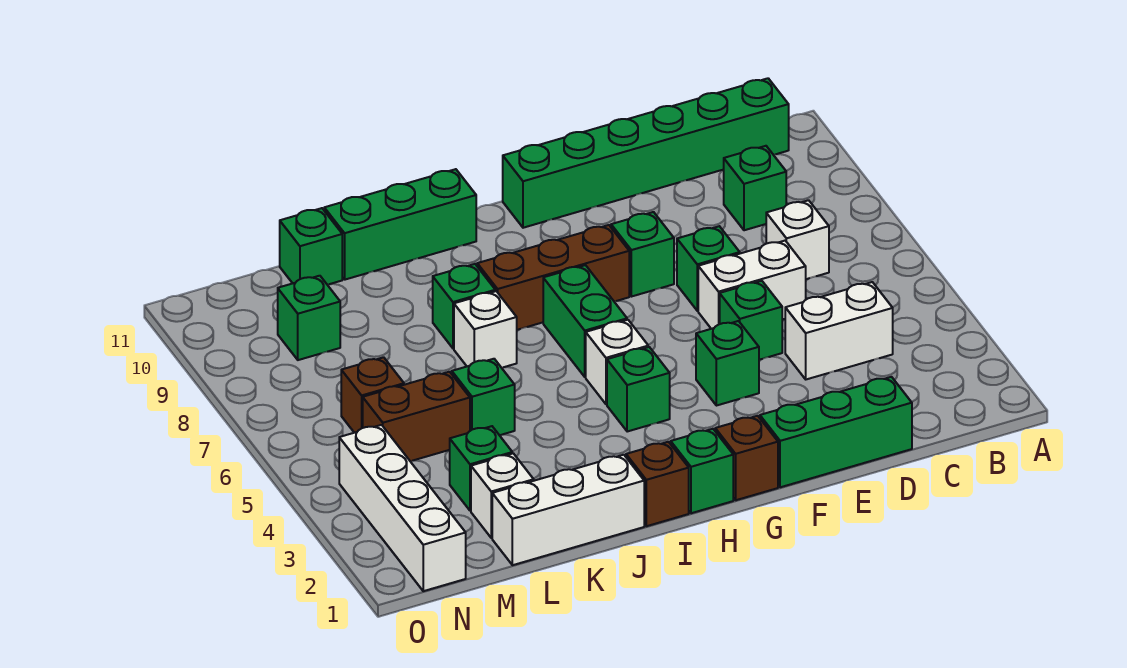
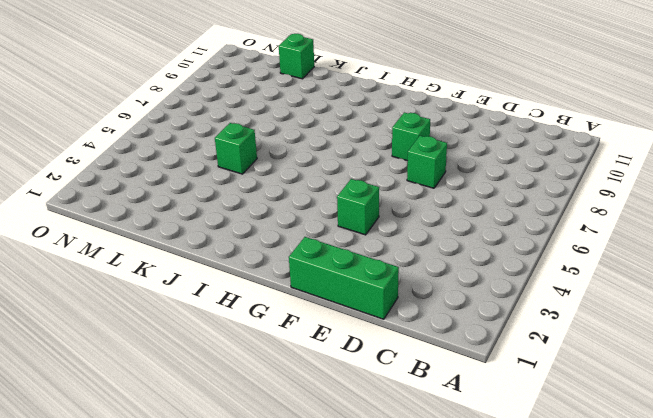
none -> green brick B11:G11 level 1
none -> white brick C4:D4 level 1
none -> white brick C7 level 1

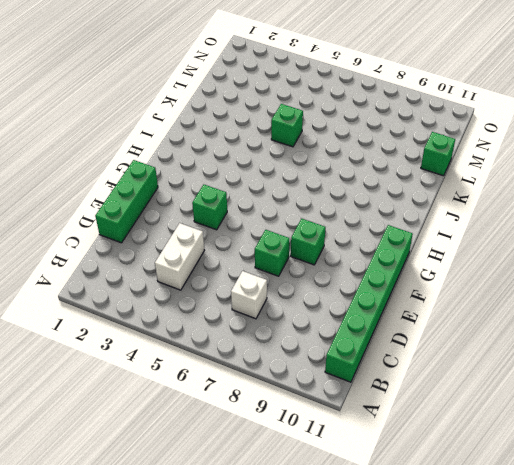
none -> green brick C9 level 1
none -> white brick D6:E6 level 1
none -> green brick E5 level 1

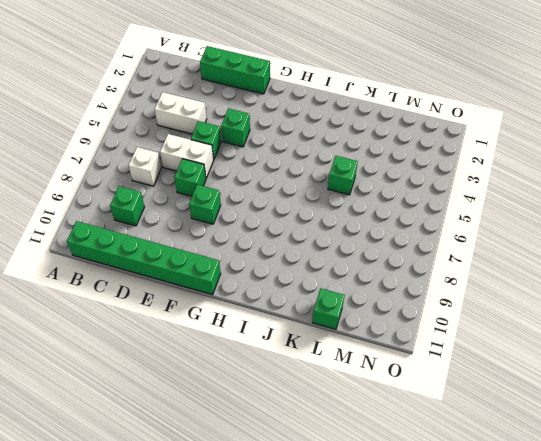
none -> brown brick G1 level 1
none -> brown brick G8:I8 level 1
none -> green brick H1 level 1

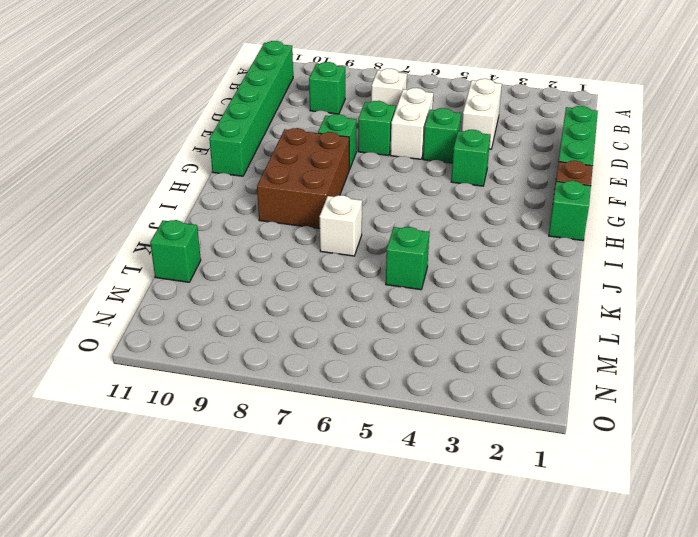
brown brick G8:I9 level 1 -> brown brick G8:I8 level 1
none -> green brick H4 level 1
none -> white brick H5 level 1
none -> green brick H6:H7 level 1

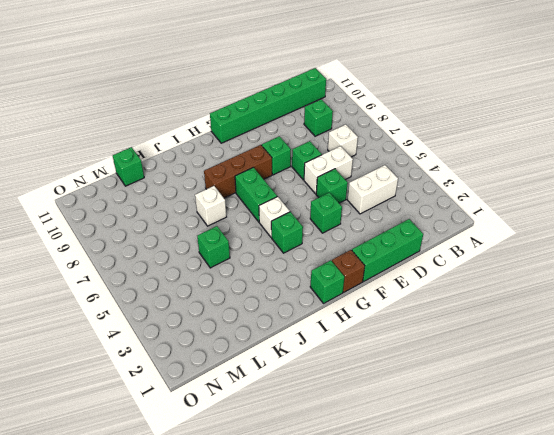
none -> brown brick I1 level 1
none -> green brick I11:K11 level 1
none -> white brick J1:L1 level 1

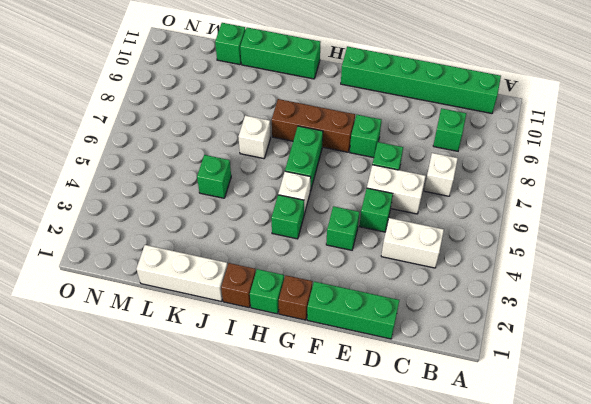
none -> green brick J8 level 1
none -> white brick L2 level 1
none -> green brick L3 level 1

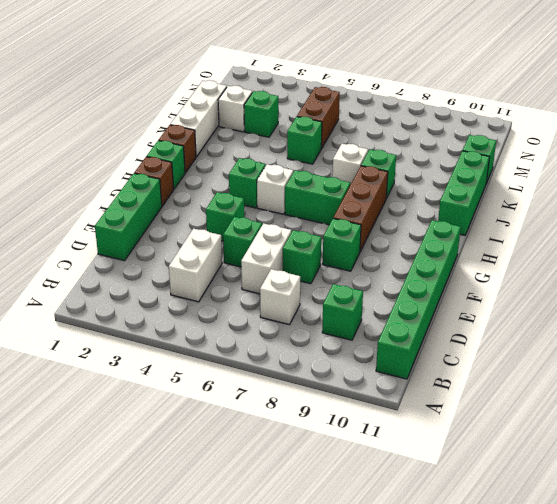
none -> brown brick M6 level 1
none -> green brick M9 level 1
none -> white brick N1:N4 level 1

